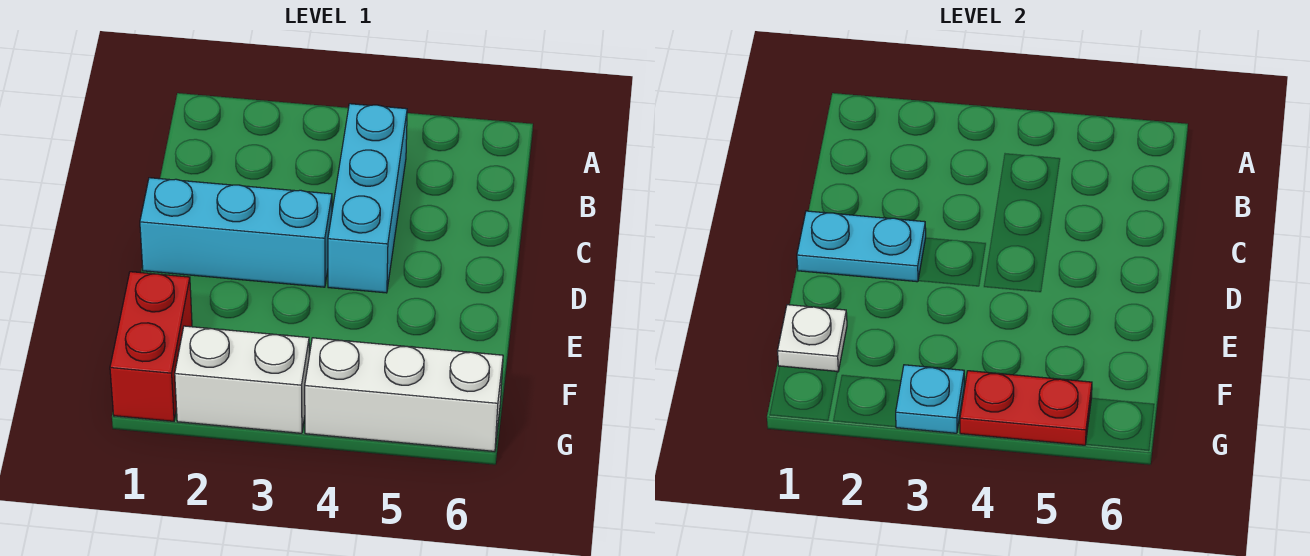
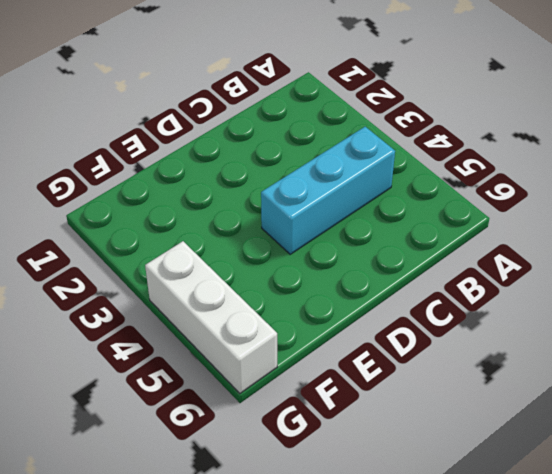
none -> cyan brick D1:D3 level 1
none -> red brick F1:G1 level 1

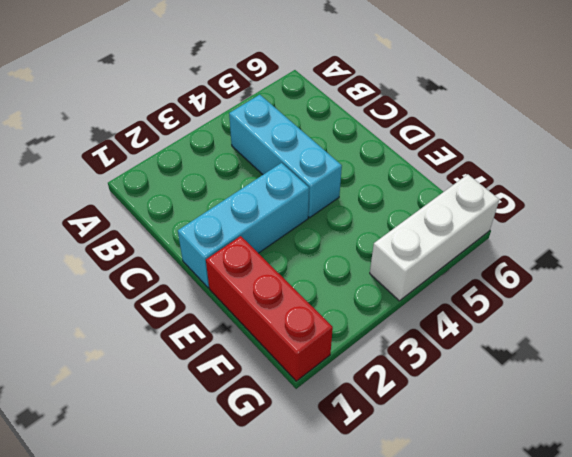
red brick E1:G1 level 1 -> red brick F1:G1 level 1
none -> white brick G2:G3 level 1
none -> cyan plate D1:D2 level 2

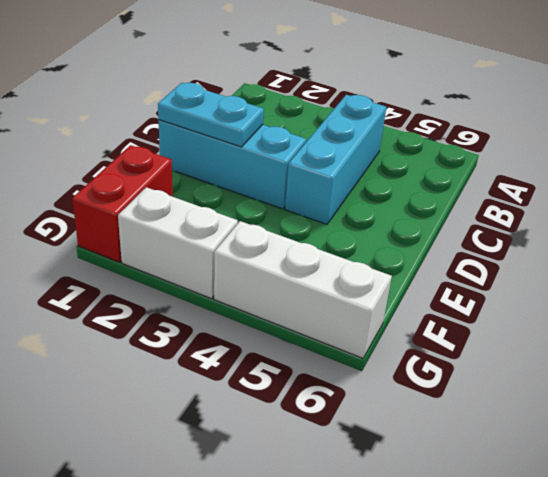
none -> white plate F1 level 2
none -> cyan plate G3 level 2

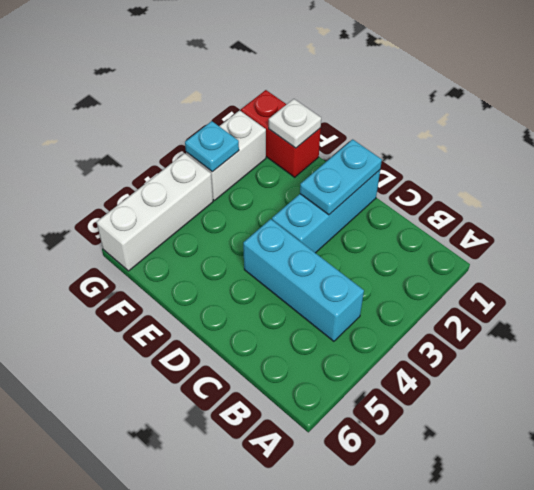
none -> red plate G4:G5 level 2

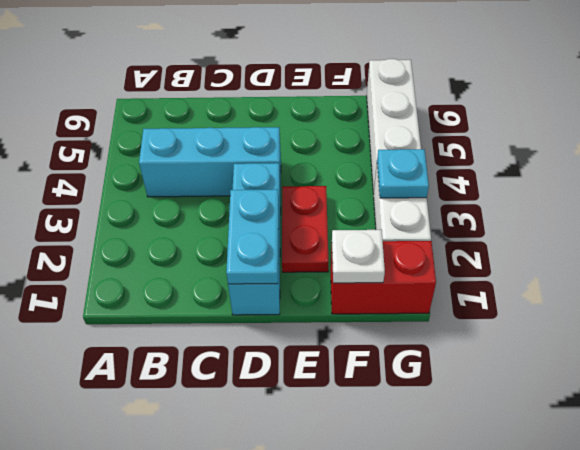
red plate E2:E3 level 1 -> red plate G4:G5 level 2

